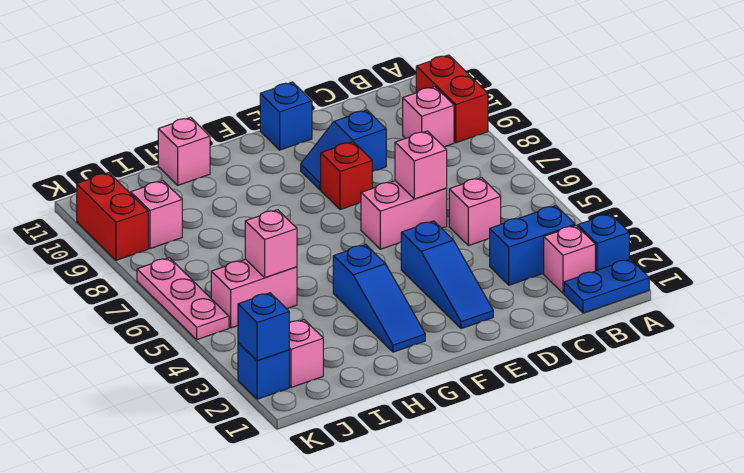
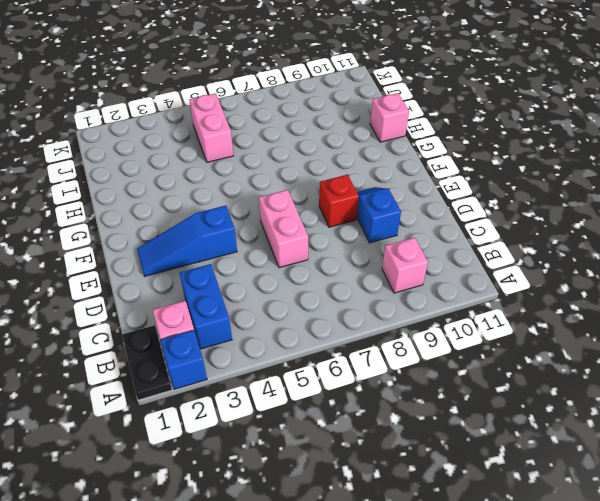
black plate A1:B1 level 1 -> blue plate A1:B1 level 1
none -> red brick A9:A10 level 1
none -> pink brick C5 level 1
none -> blue brick E11 level 1

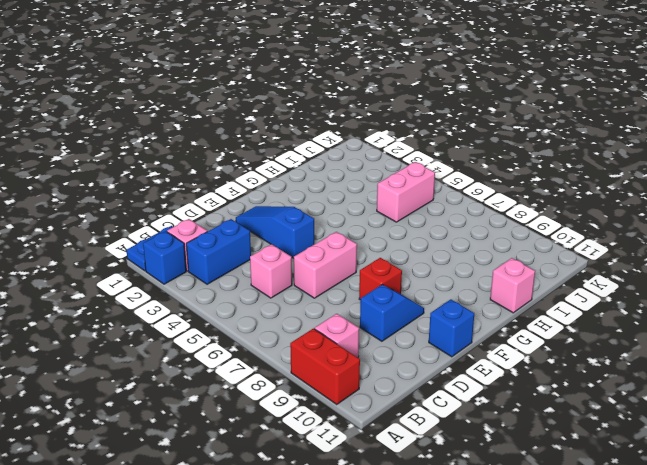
none -> blue slope G2:G4 level 1 top 4
none -> pink brick J2 level 1
none -> pink brick J9 level 1

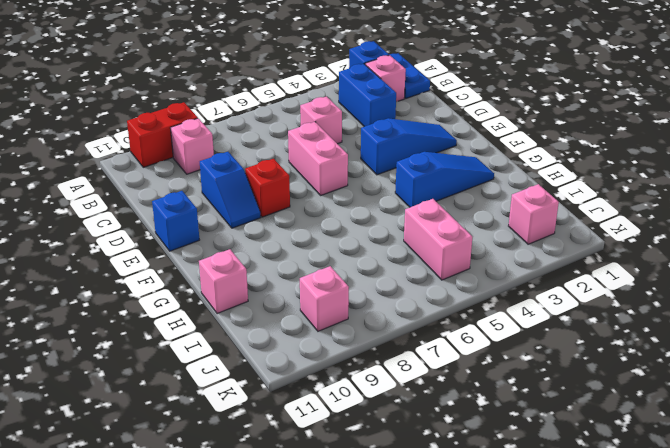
none -> blue brick K2 level 1
none -> pink plate K5:K7 level 1
none -> red brick K9:K10 level 1

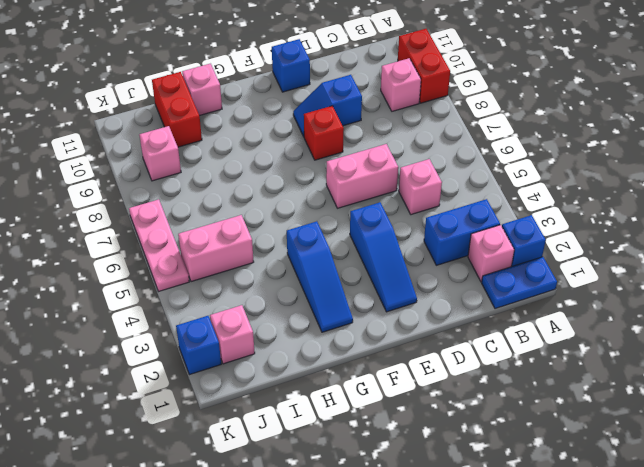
red brick I10:I11 level 1 -> red brick K9:K10 level 1
none -> pink brick D6 level 2
none -> pink brick I5 level 2
none -> blue brick K2 level 2

